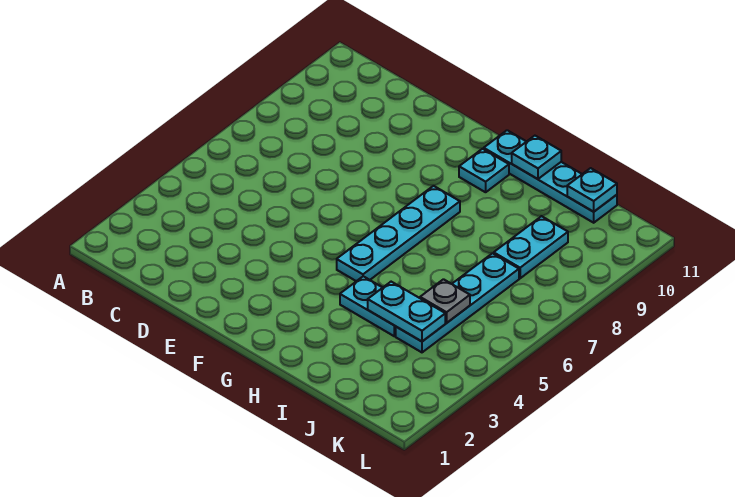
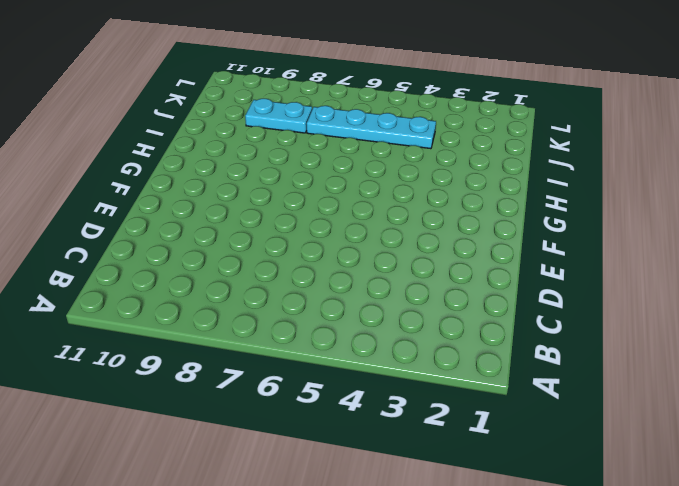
none -> cyan plate G5:G8 level 1
none -> cyan plate G10 level 1

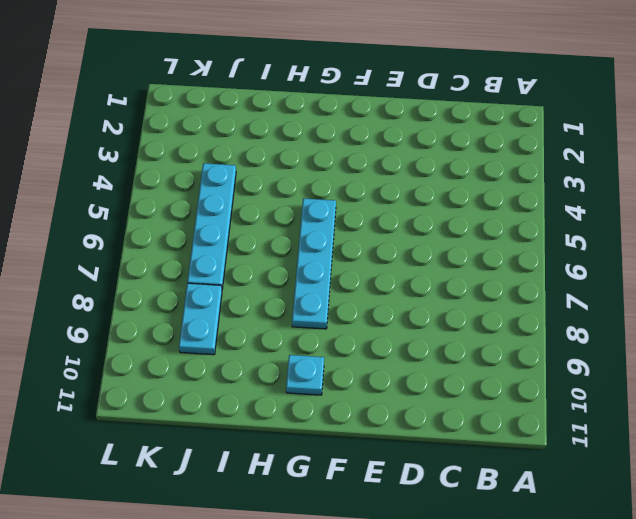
none -> cyan plate G11:J11 level 1
none -> cyan plate H4:I4 level 1

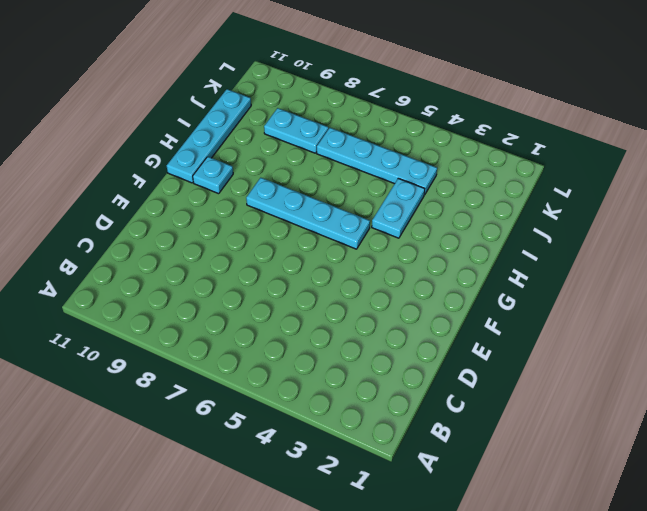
none -> cyan plate H11 level 2
none -> cyan plate I4:J4 level 2

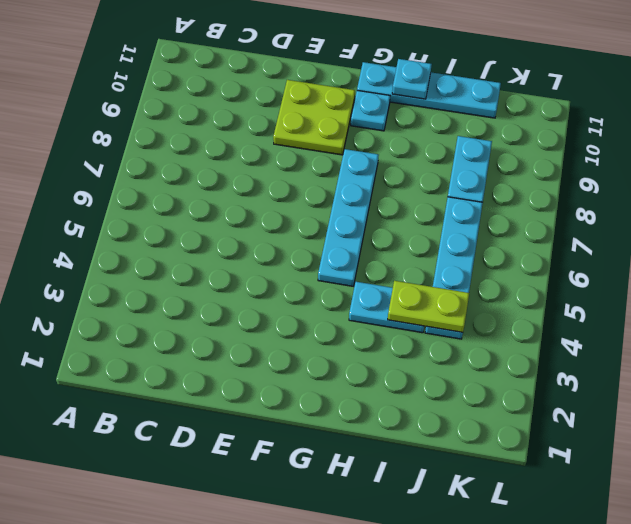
lime plate E9:F10 level 1 -> none
lime plate I4:J4 level 2 -> cyan plate I4:J4 level 2
none -> grey plate J5 level 2
none -> cyan plate J11 level 2

